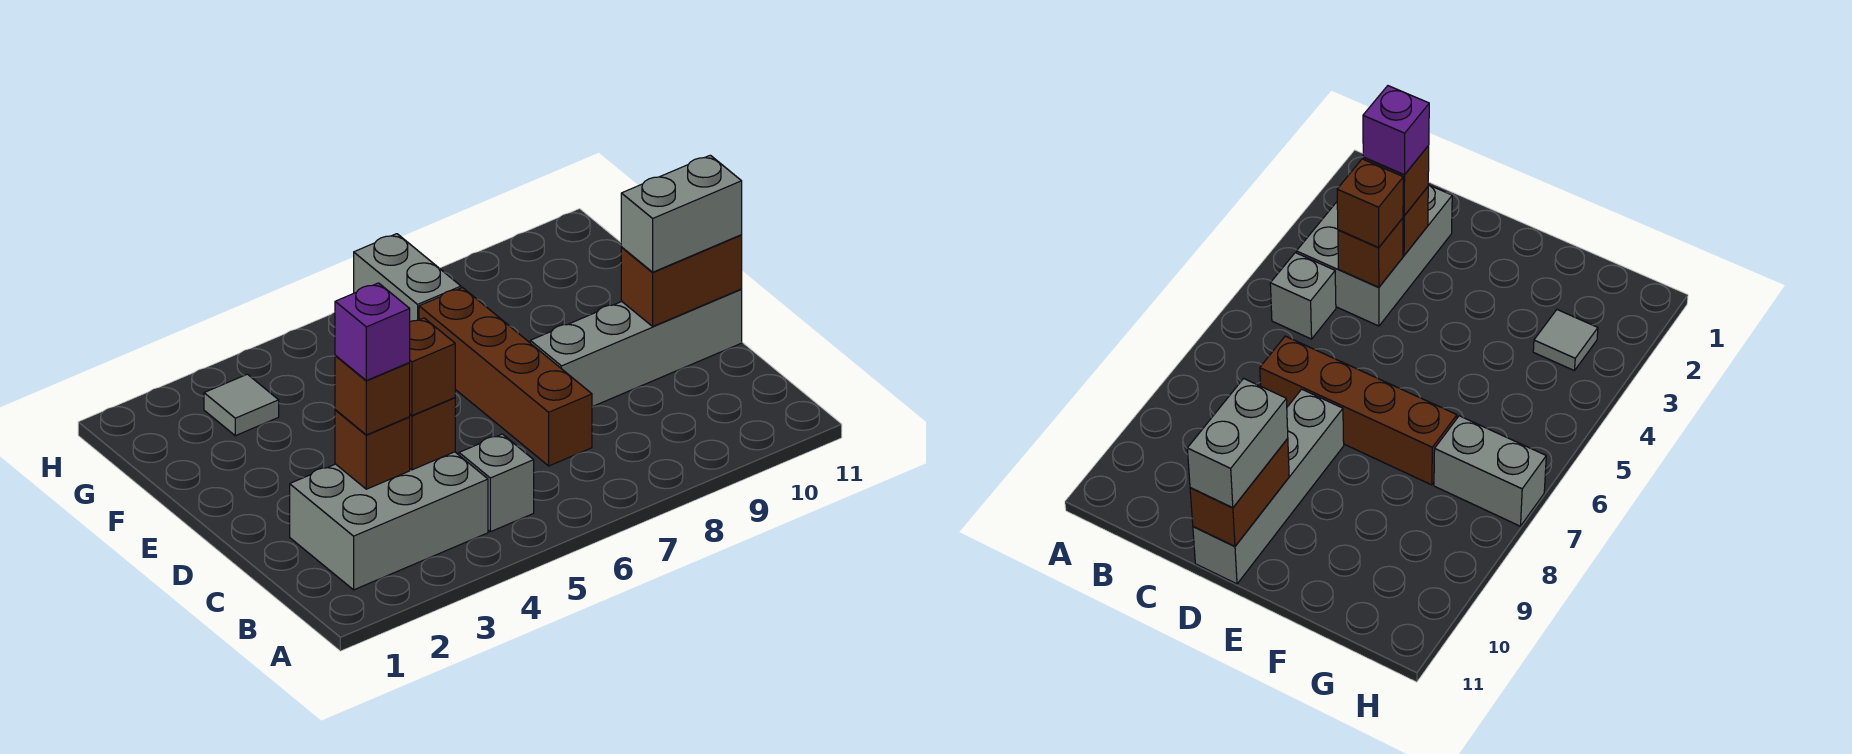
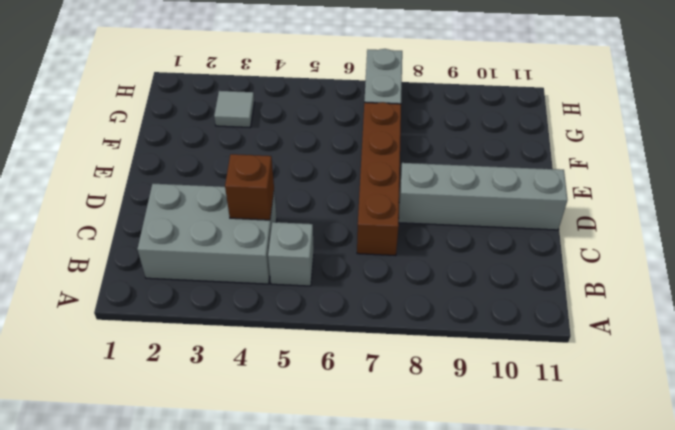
none -> brown brick C3 level 2
none -> brown brick D10:D11 level 2
none -> brown brick C3 level 3

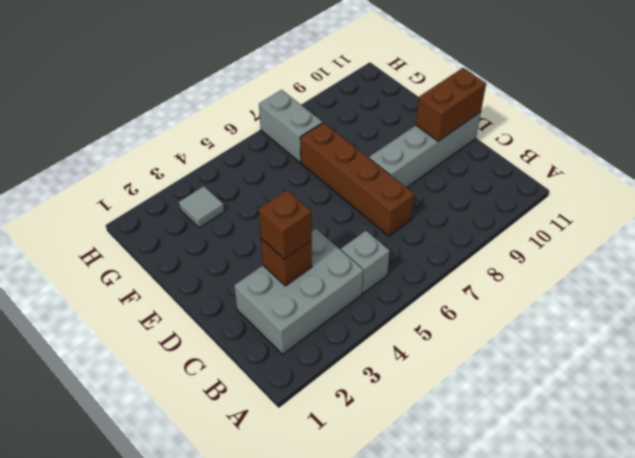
none -> brown brick C4 level 2
none -> brown brick C4 level 3
none -> grey brick D10:D11 level 3

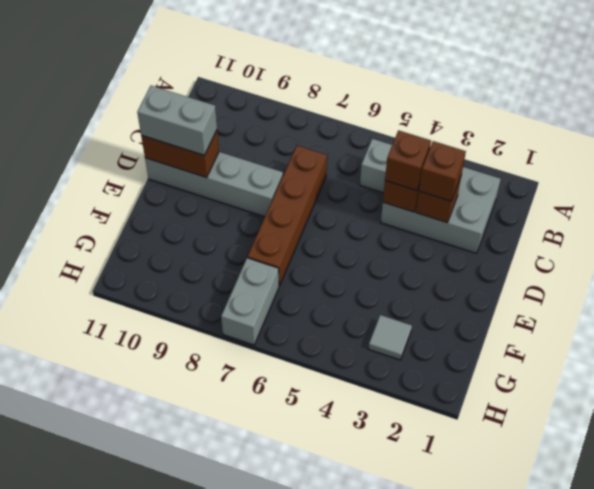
none -> purple brick C3 level 4

